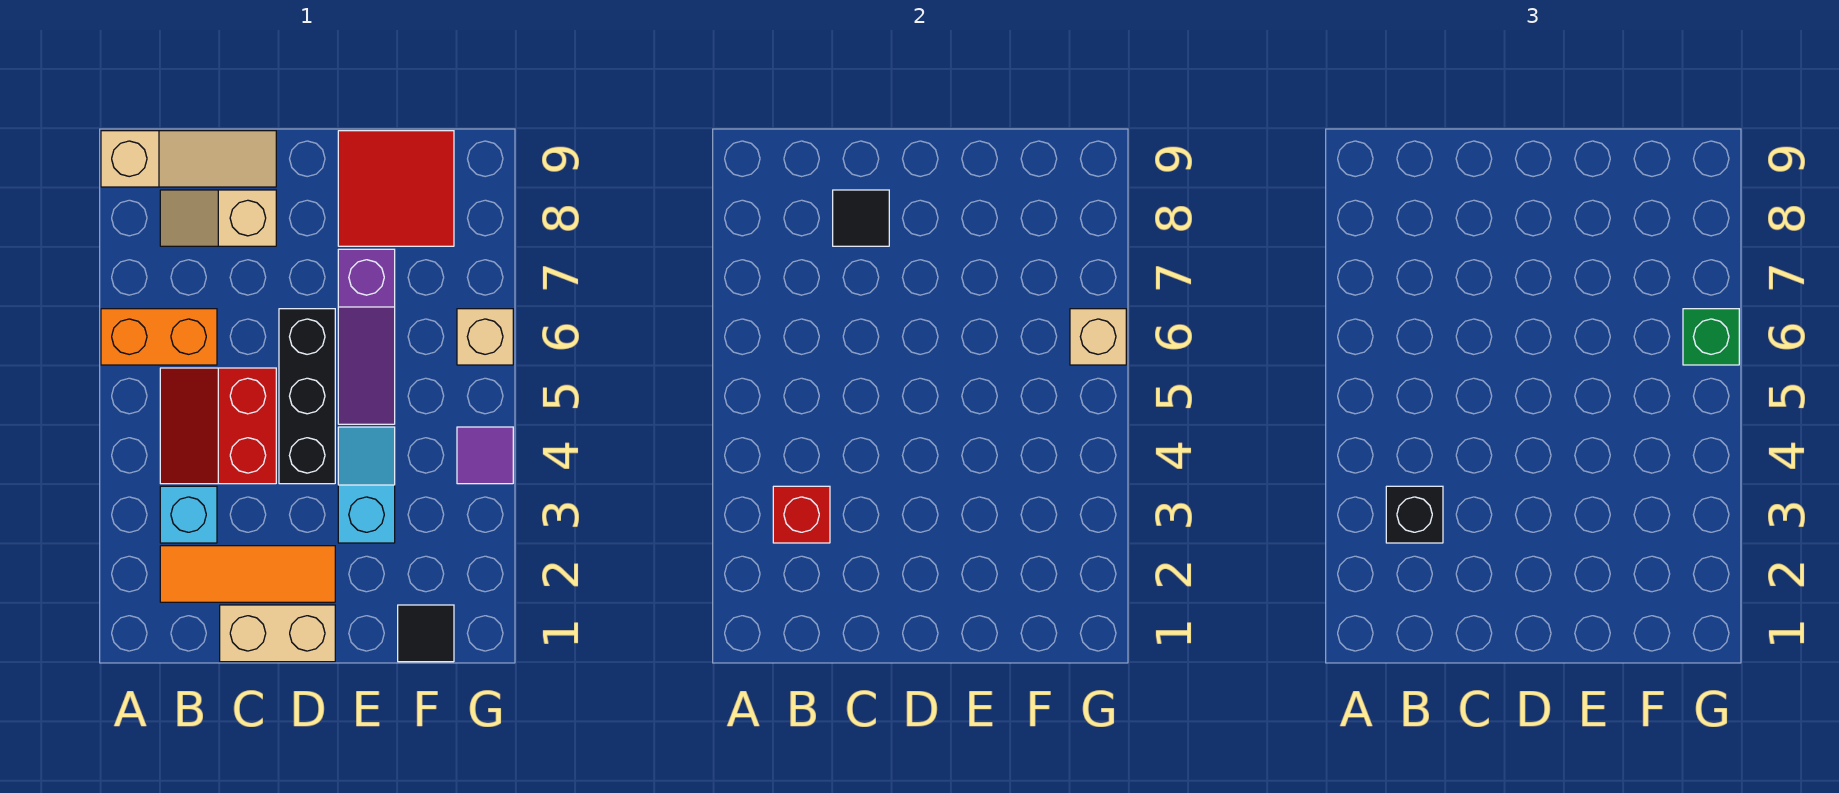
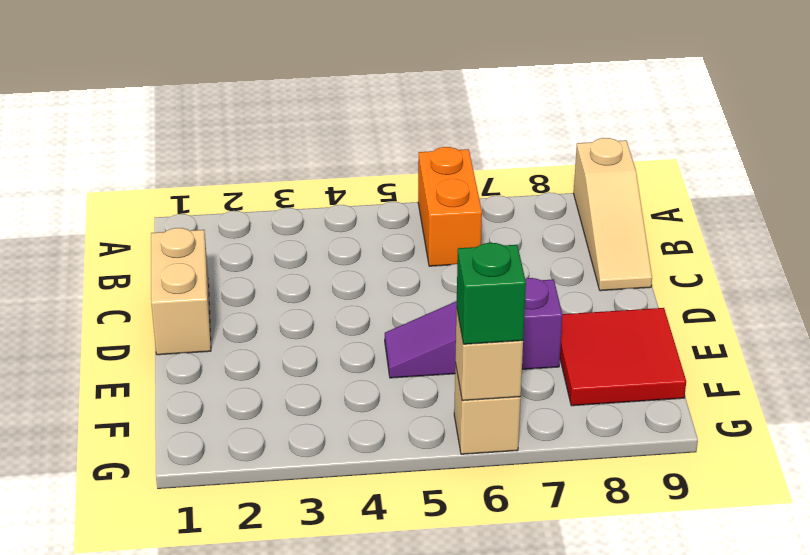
none -> orange tile B2:D2 level 1
none -> cyan brick B3 level 1
none -> red slope B4:C5 level 1 top C

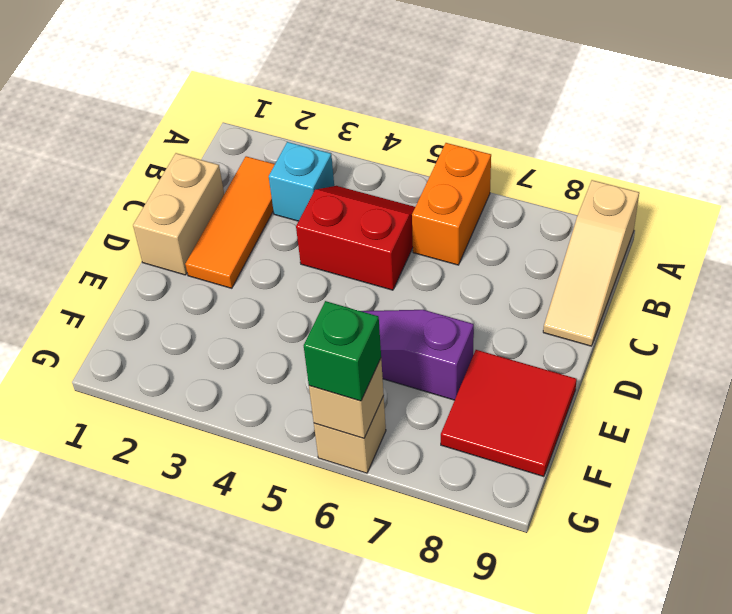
none -> tan slope B8:C8 level 1 top C
none -> black brick D4:D6 level 1
none -> cyan slope E3:E4 level 1 top 3

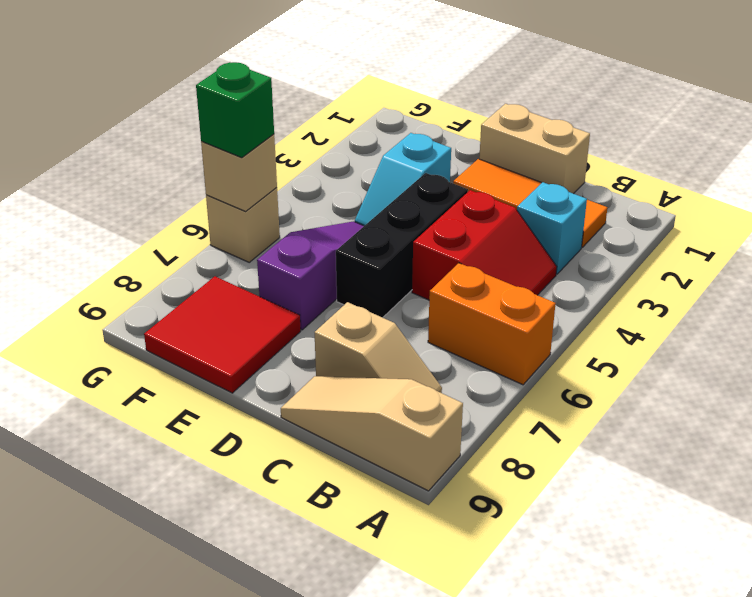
none -> black tile F1 level 1
none -> purple tile G4 level 1
none -> red brick B3 level 2

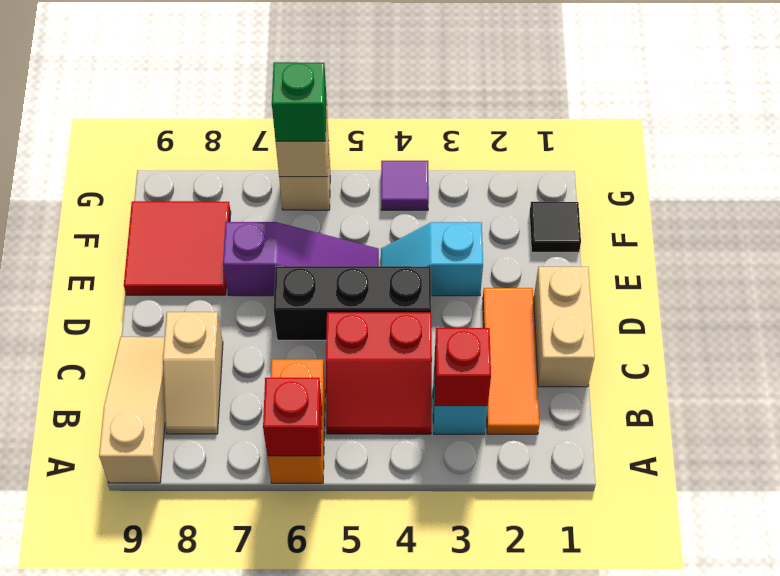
red brick A6 level 2 -> none
none -> black tile C8 level 2
none -> black brick B3 level 3

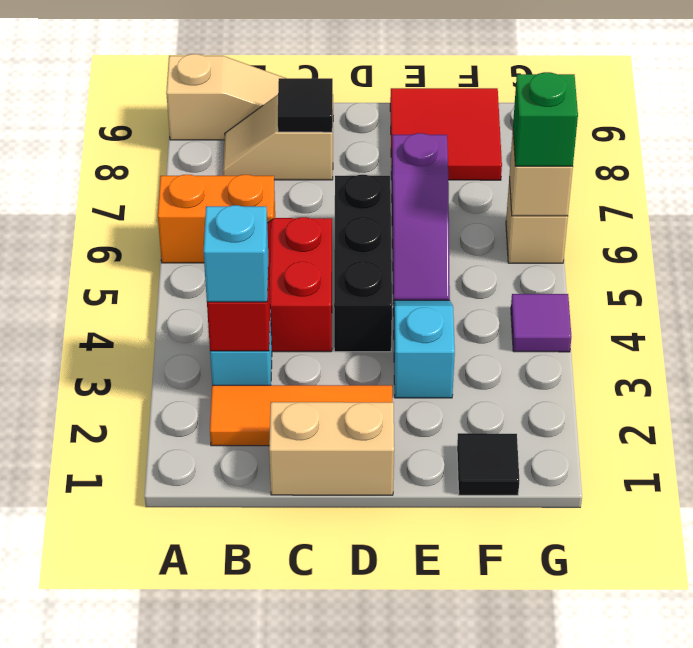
cyan brick B3 level 3 -> black brick B3 level 3

